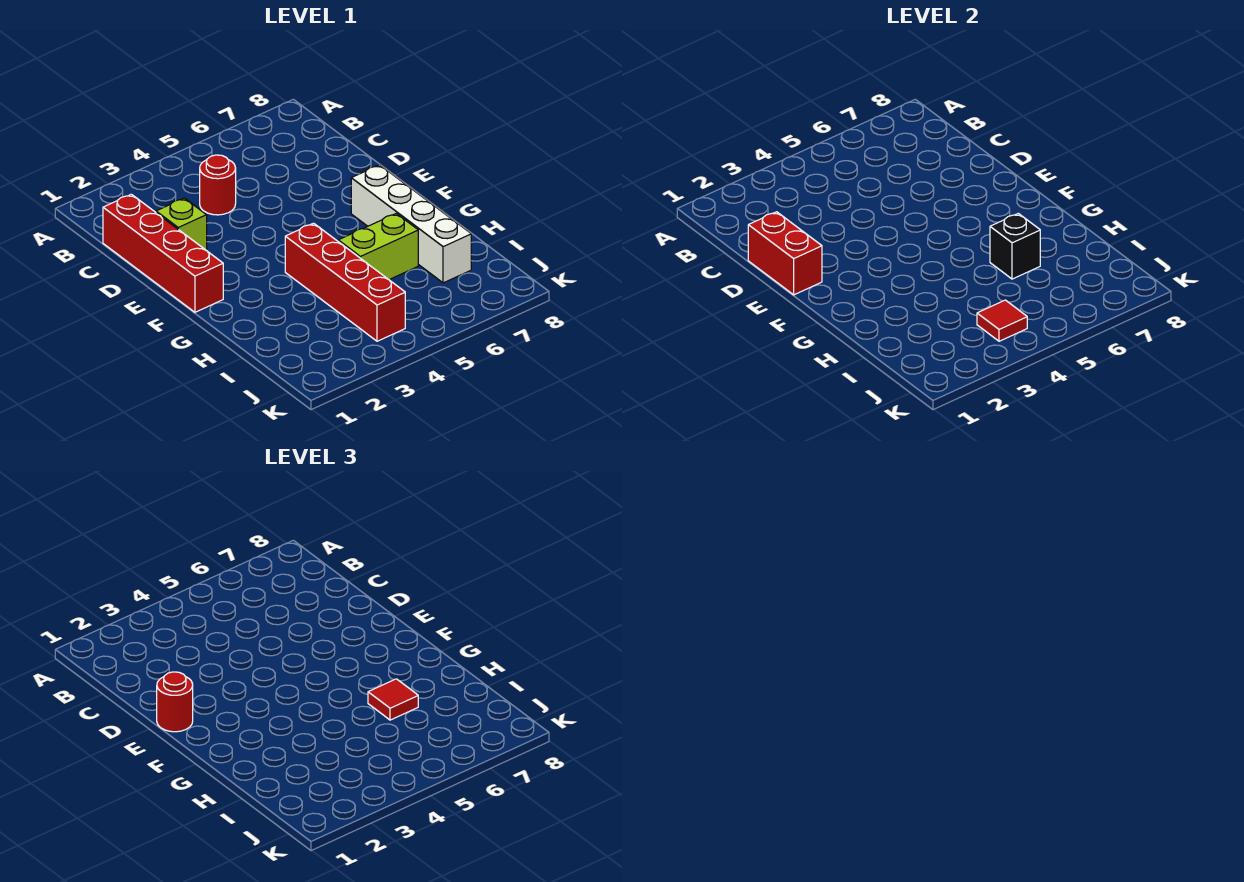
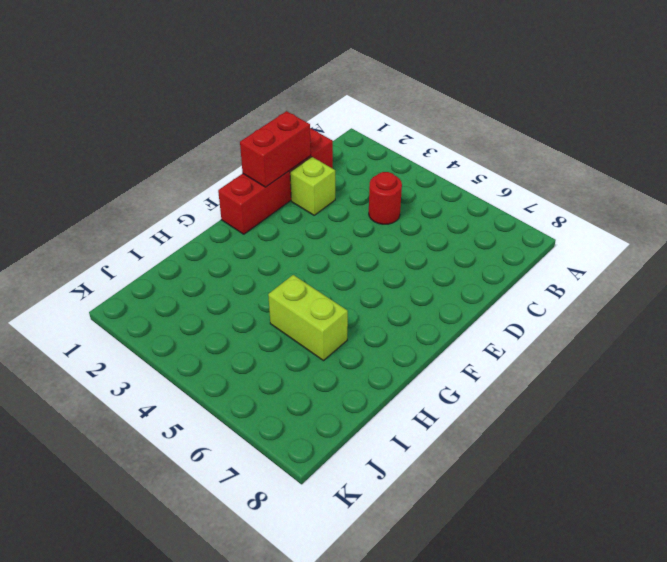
none -> white brick F7:I7 level 1
none -> red brick G4:J4 level 1

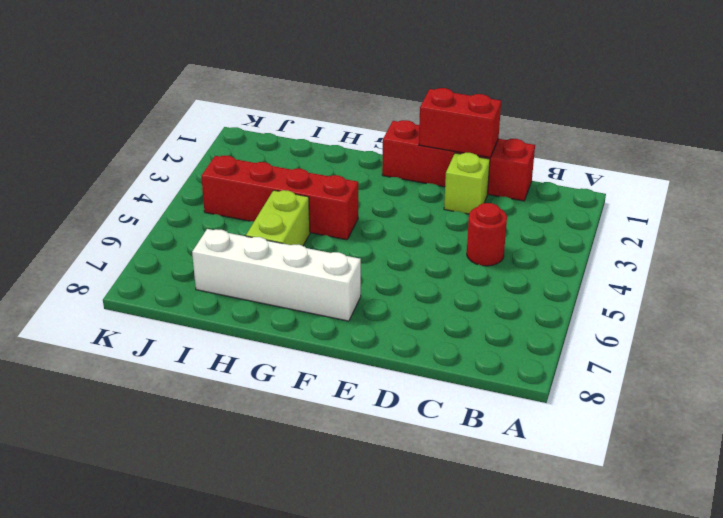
none -> black brick H6 level 2
none -> red tile J4 level 2

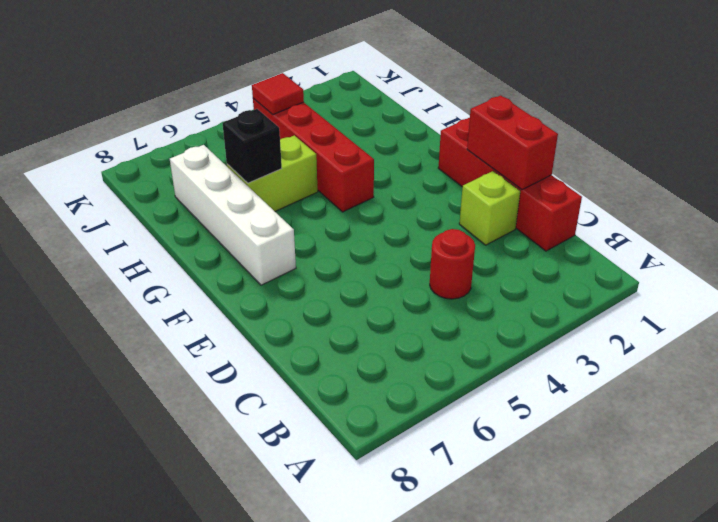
none -> red round brick E1 level 3
none -> red tile H6 level 3

